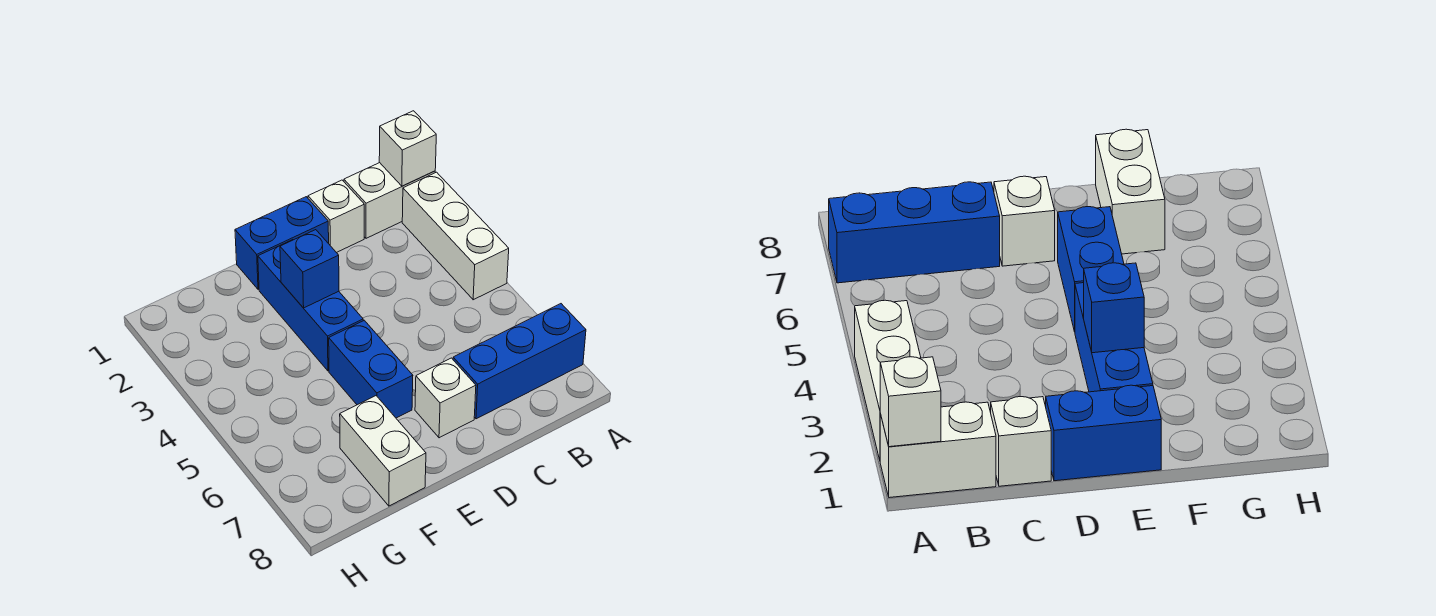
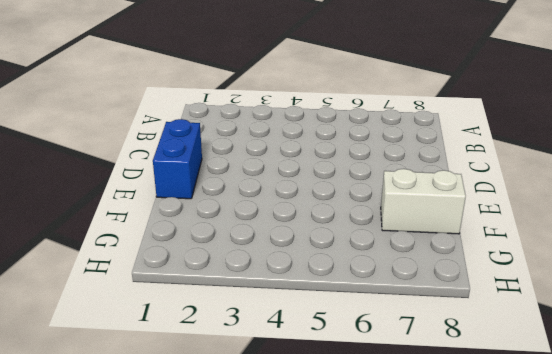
none -> white brick A1:B1 level 1
none -> white brick A2:A4 level 1

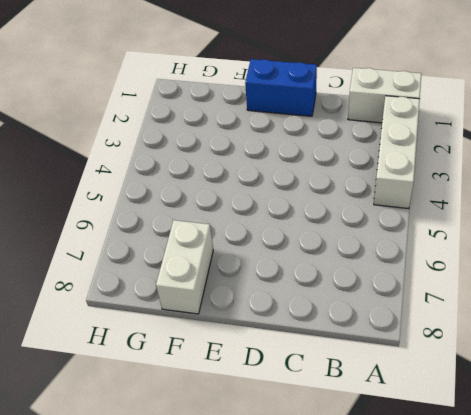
none -> blue brick A7:C7 level 1
none -> white brick C1 level 1

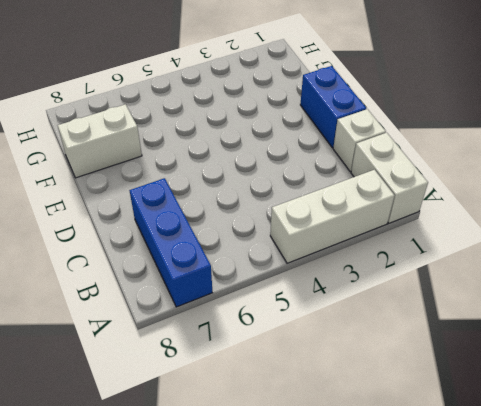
none -> white brick D7 level 1
none -> blue brick E2:E4 level 1

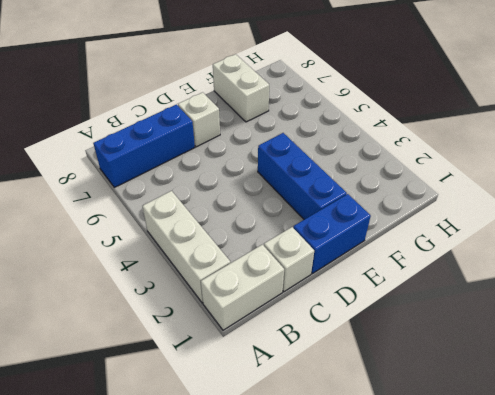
none -> blue brick E5:E6 level 1
none -> white brick A1 level 2

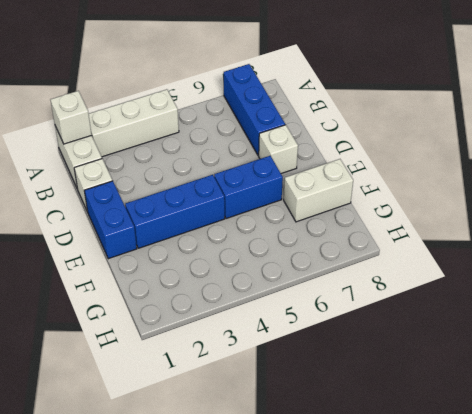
none -> blue brick E3 level 2

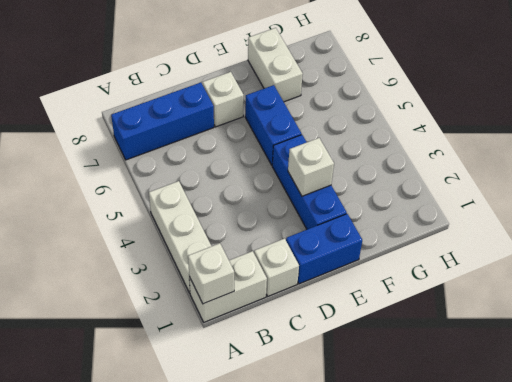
white brick E3 level 2 -> blue brick E3 level 2

